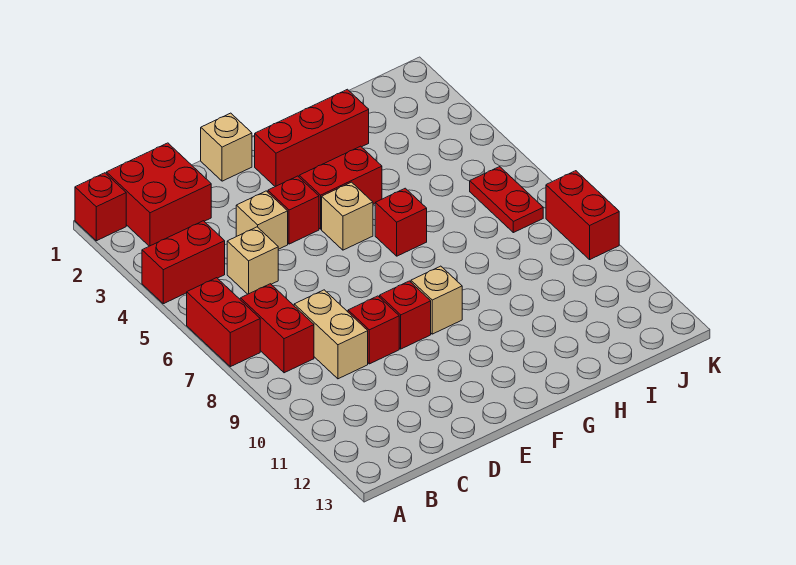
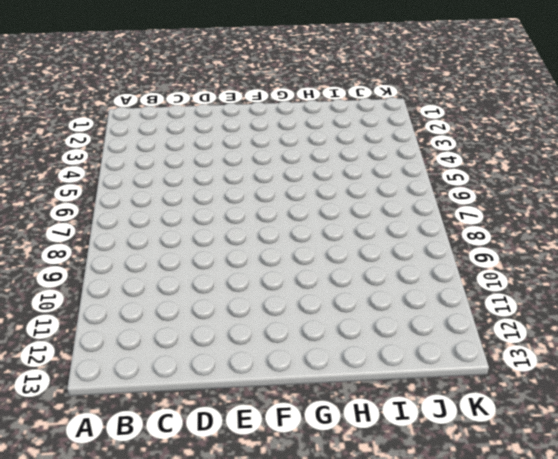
none -> red brick A1 level 1
none -> red brick A4:B4 level 1
none -> red brick A6:A7 level 1

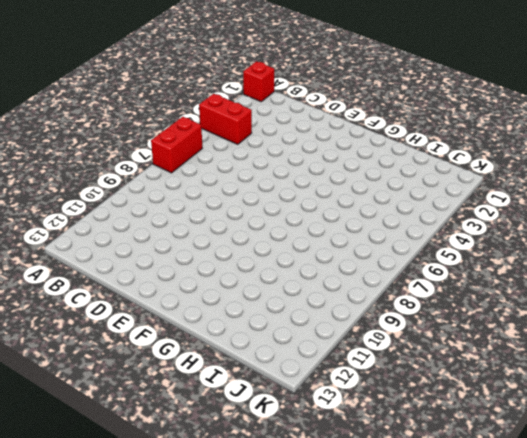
none -> red brick B1:C2 level 1
none -> red brick B7:B8 level 1
none -> tan brick C5 level 1

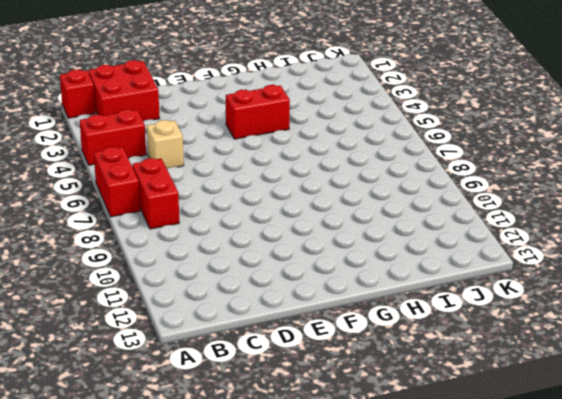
none -> tan brick C8:C9 level 1
none -> tan brick D4 level 1
none -> red brick D9 level 1

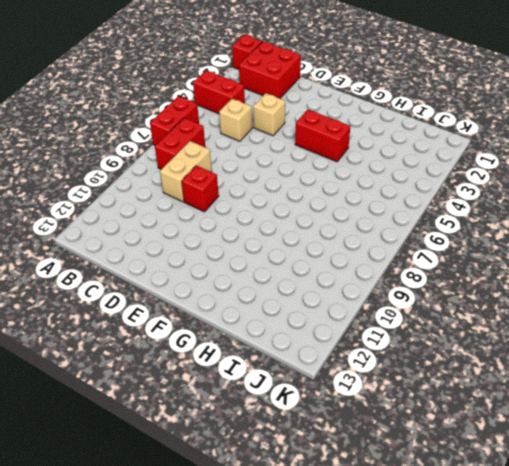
none -> tan brick E1 level 1
none -> red brick E4 level 1
none -> red brick E9 level 1

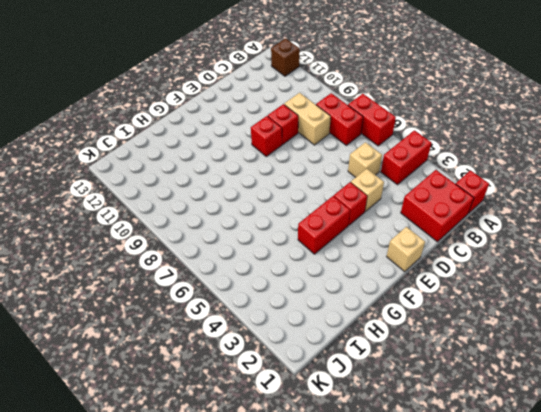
brown brick A12 level 1 -> none
none -> red brick F2:H2 level 1
none -> tan brick F5 level 1
none -> tan brick F9 level 1

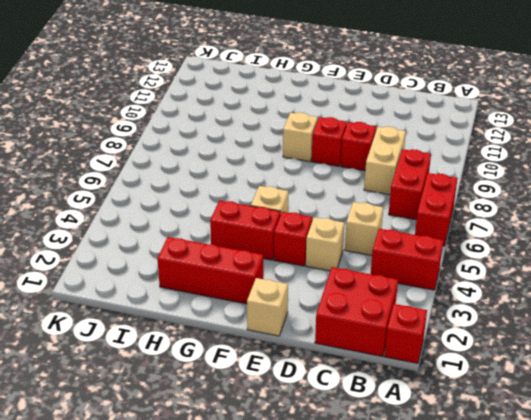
none -> red brick G6 level 1
none -> red plate J6:J7 level 1
none -> red brick K8:K9 level 1

